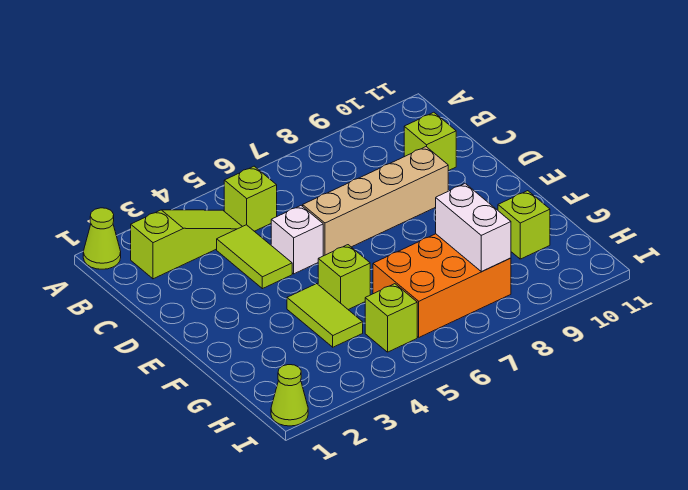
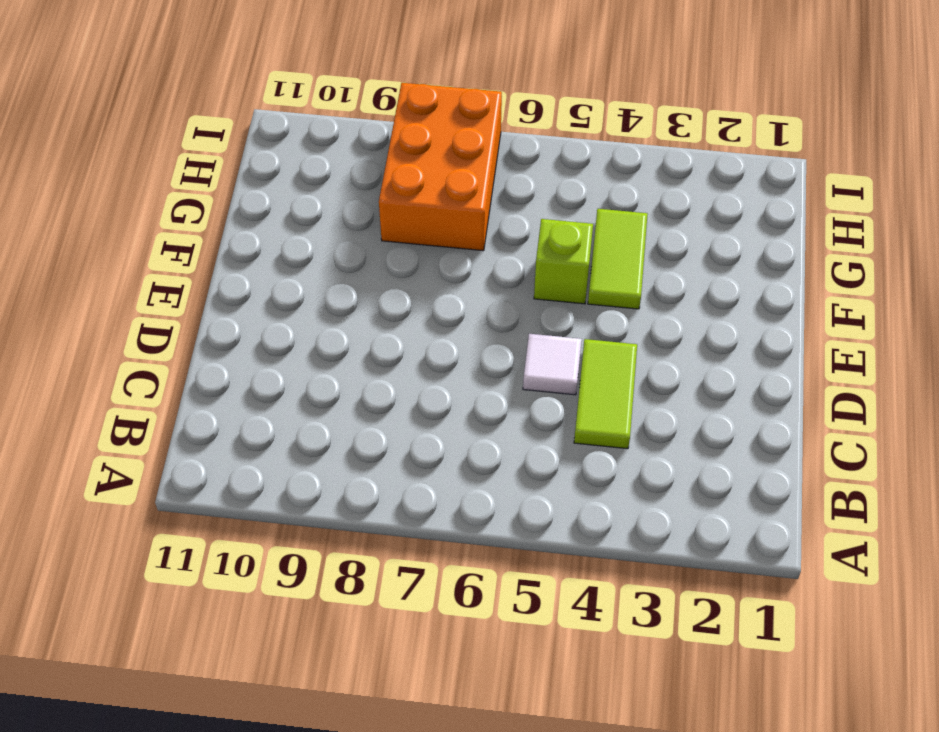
white tile D5 level 1 -> white brick D5 level 1
orange brick G7:I8 level 1 -> orange brick G6:H8 level 1
none -> lime cone A1 level 1
none -> lime slope B2:B4 level 1 top 2
none -> lime brick B5 level 1

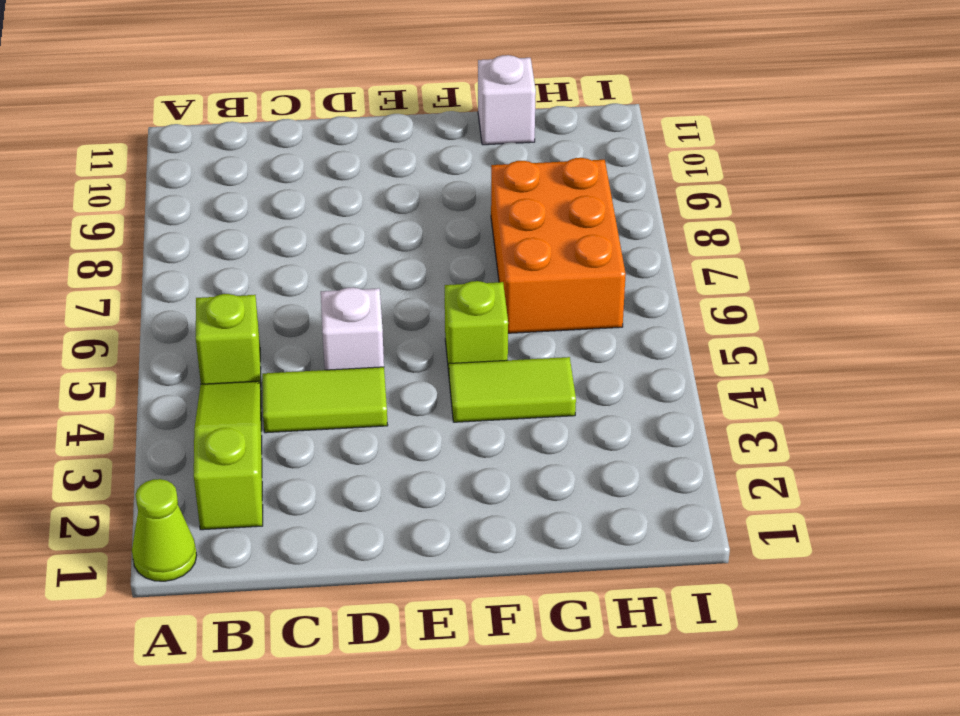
white brick G11 level 1 -> none
none -> lime brick C10 level 1
none -> tan brick D6:D9 level 1
none -> lime brick G10 level 1

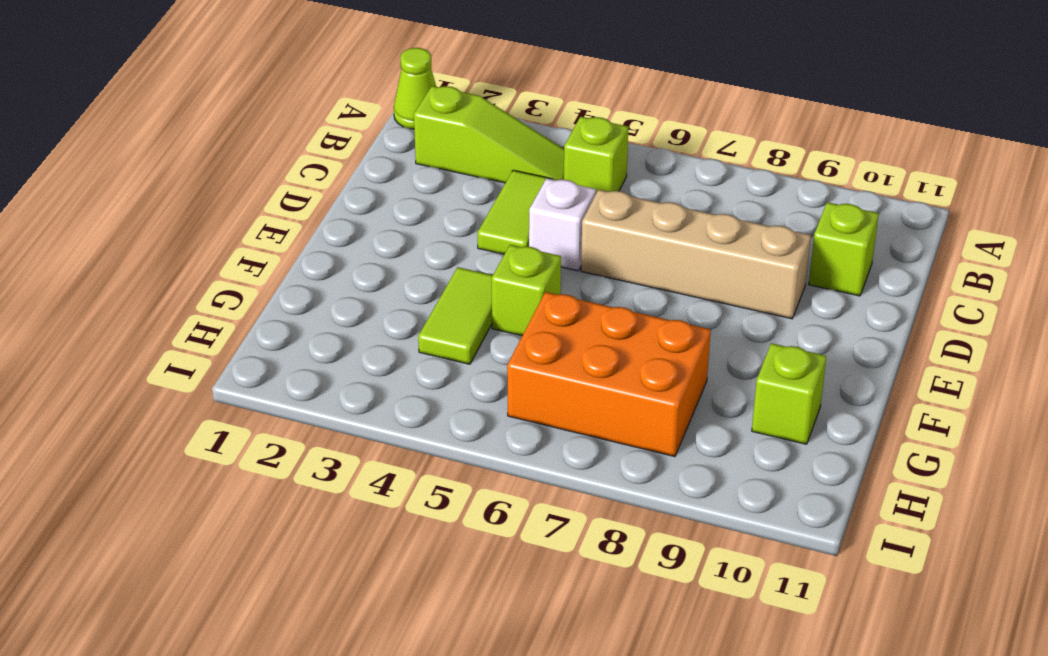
none -> lime brick H5 level 1
none -> lime cone I1 level 1
none -> white brick G8:H8 level 2

